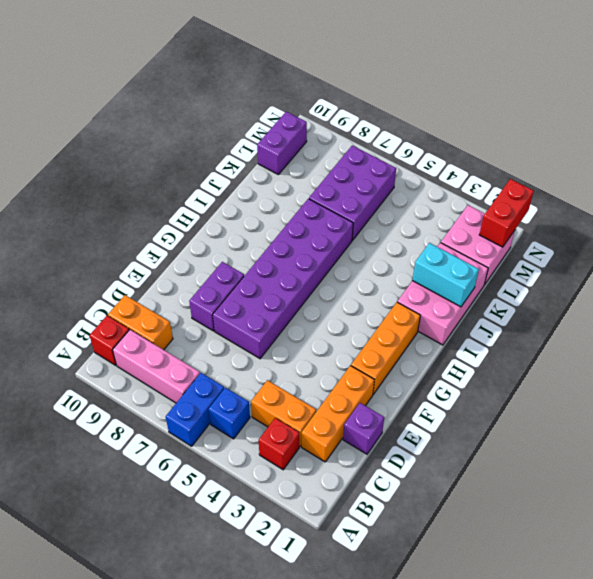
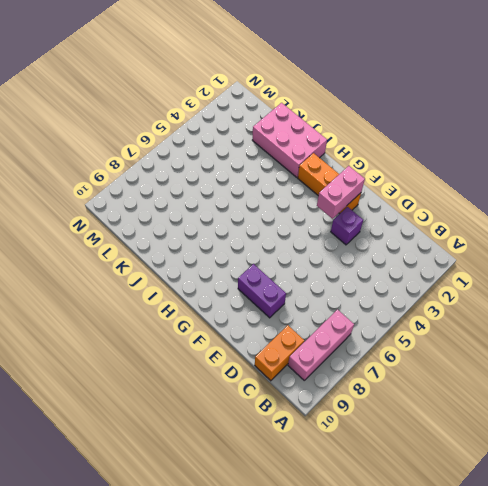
purple brick E3 level 1 -> purple brick D1 level 1
pink brick F2:F3 level 2 -> none
none -> blue brick A6:B6 level 1
none -> red brick B3 level 1
none -> blue brick B5 level 1

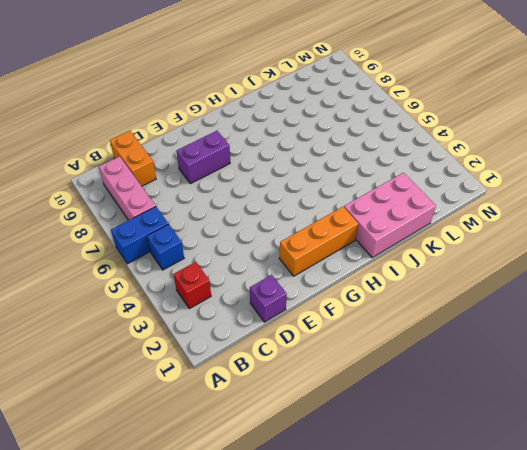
none -> red brick B10 level 1
none -> orange brick C2:E2 level 1
none -> orange brick C3:C4 level 1

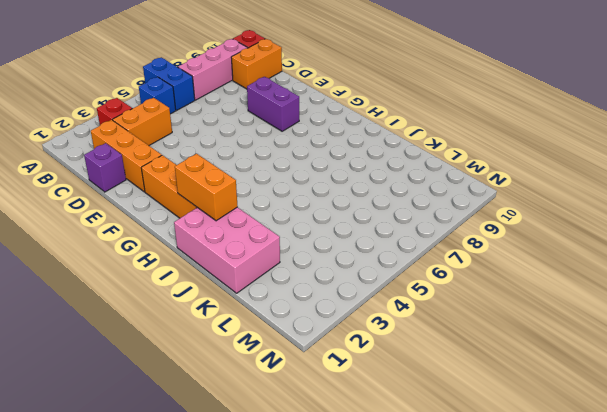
orange brick H2:I2 level 2 -> none
none -> purple brick E6:J7 level 1
none -> purple brick K6:M7 level 1
none -> pink brick L1:M2 level 1

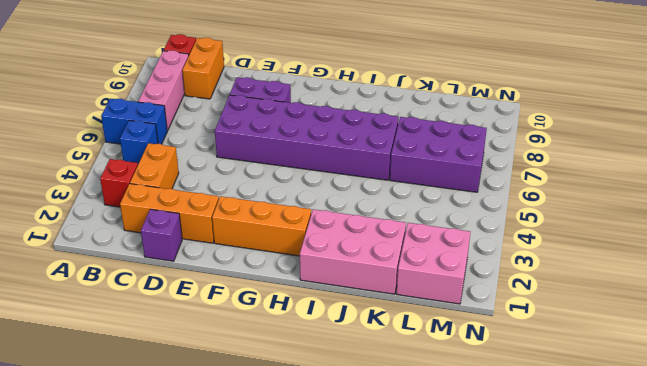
none -> purple brick L10:M10 level 1
none -> cyan brick J1:J2 level 2
none -> red brick M1:N1 level 2

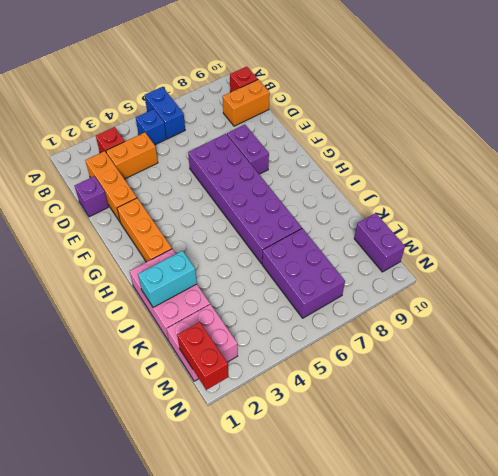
none -> pink brick B7:B9 level 1

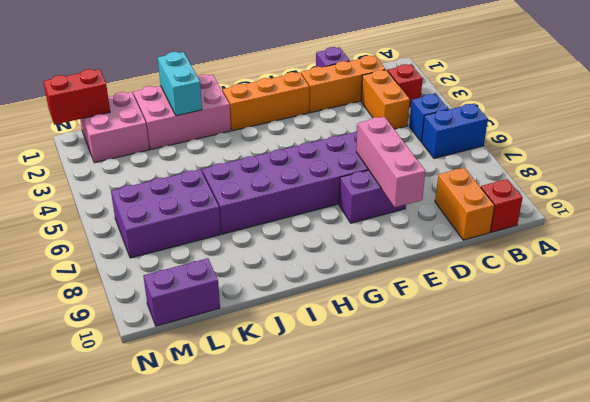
pink brick E7:E9 level 2 -> pink brick B7:B9 level 1

